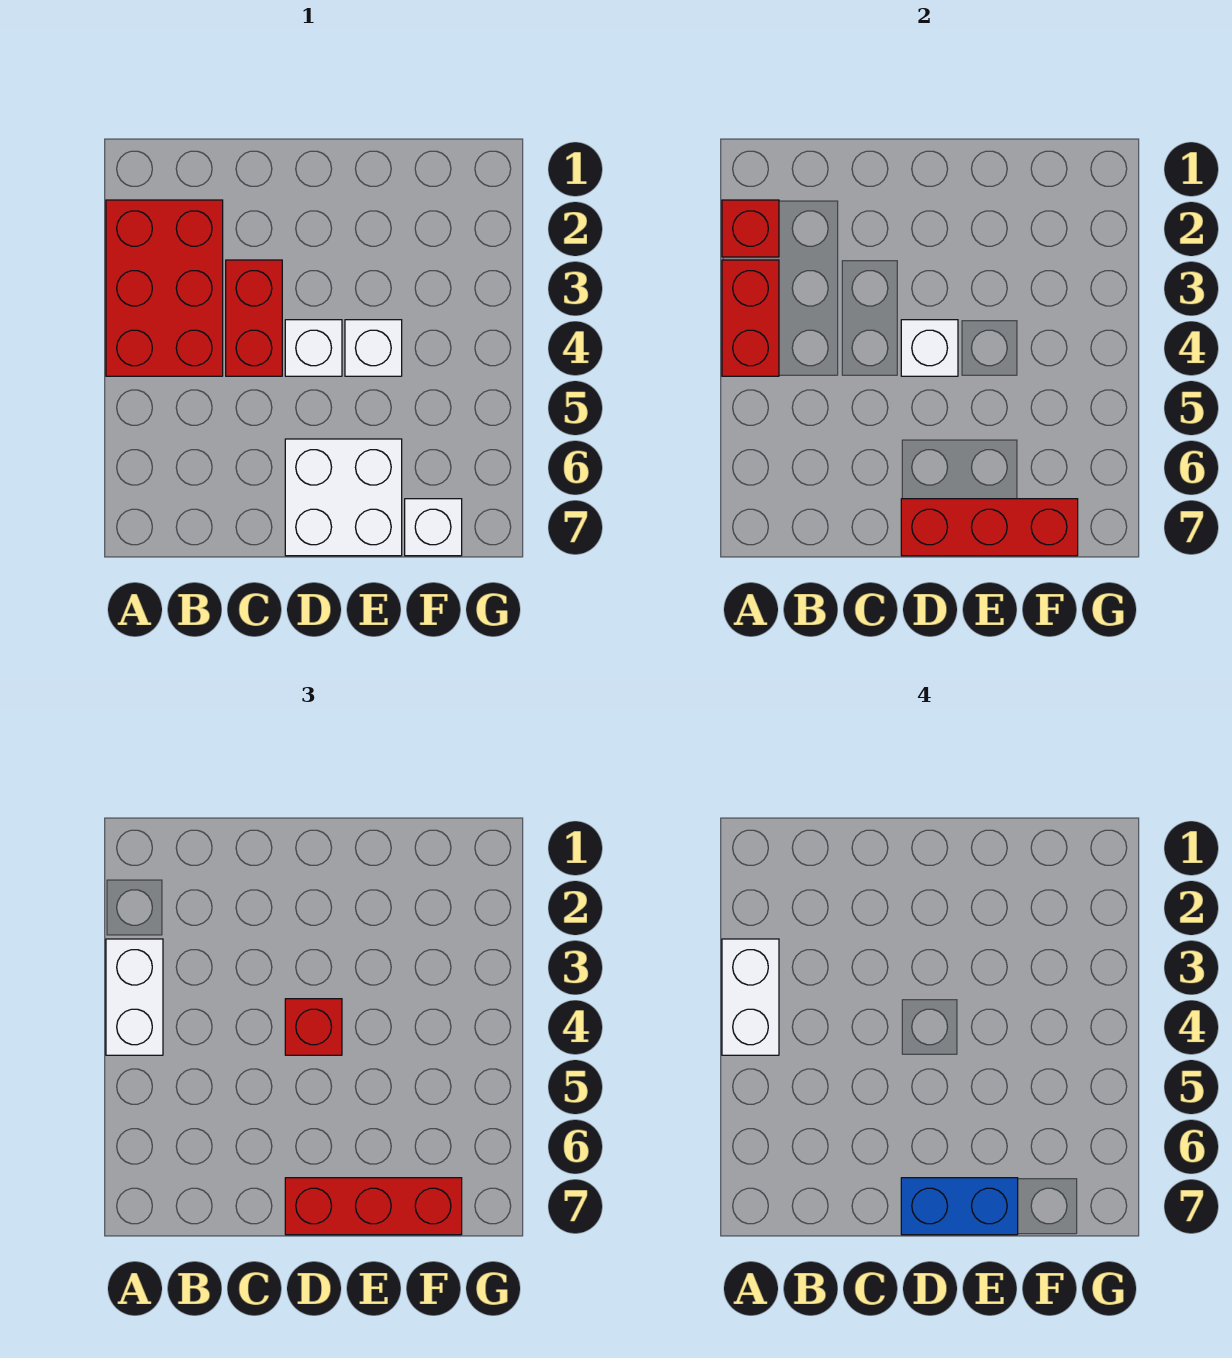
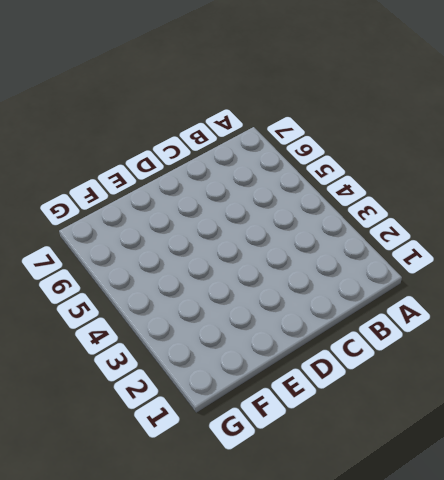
none -> red brick A2:B4 level 1
none -> red brick C3:C4 level 1
none -> white brick D4 level 1

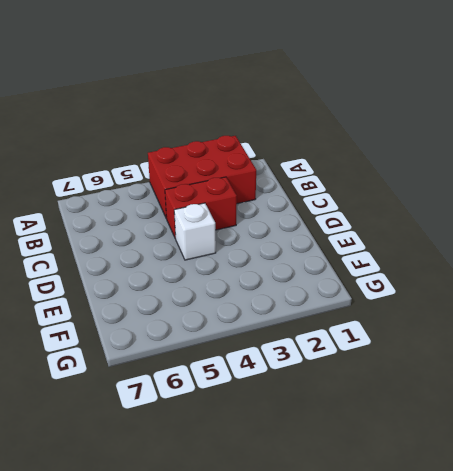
none -> white brick D6:E7 level 1
none -> white brick E4 level 1
none -> white brick F7 level 1

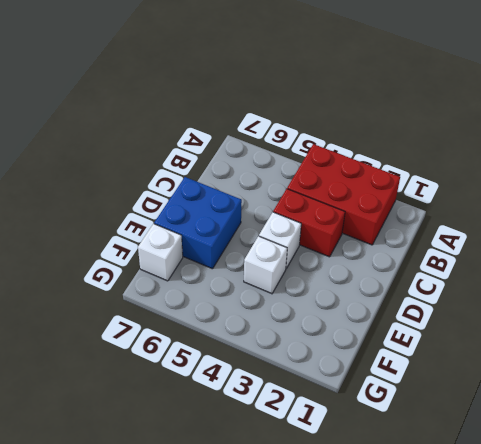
blue brick D6:E7 level 1 -> white brick D6:E7 level 1
none -> red brick A2 level 2
none -> red brick A3:A4 level 2
none -> white brick D4 level 2

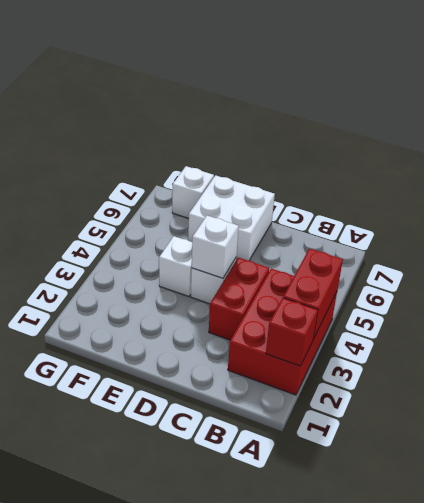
none -> red brick D7:F7 level 2
none -> white brick A3:A4 level 3
none -> red brick D4 level 3

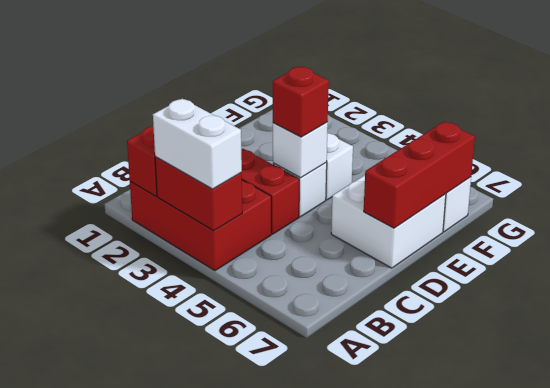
none -> red brick D7:F7 level 3
none -> white brick A3:A4 level 4
none -> blue brick D7:E7 level 4

